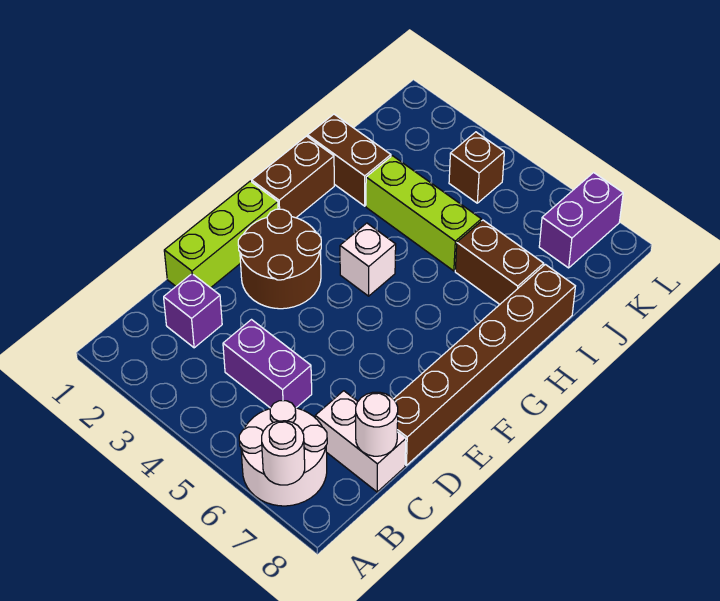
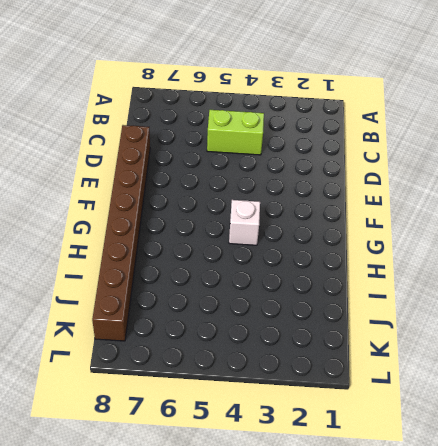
lime brick C4:C5 level 1 -> purple brick C4:C5 level 1
brown brick D8:K8 level 1 -> brown brick D8:I8 level 1
none -> white round brick A6:B7 level 1
none -> purple brick C2 level 1
none -> white brick C7:C8 level 1

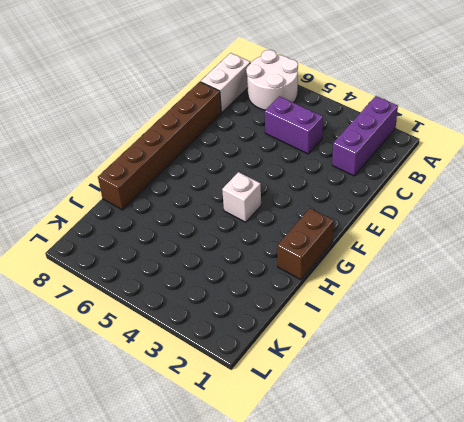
purple brick A2:C2 level 1 -> purple brick C2 level 1
white brick B8:C8 level 1 -> white brick C7:C8 level 1
none -> lime brick D1:F1 level 1
none -> brown round brick E2:F3 level 1
none -> brown brick I1:I2 level 1

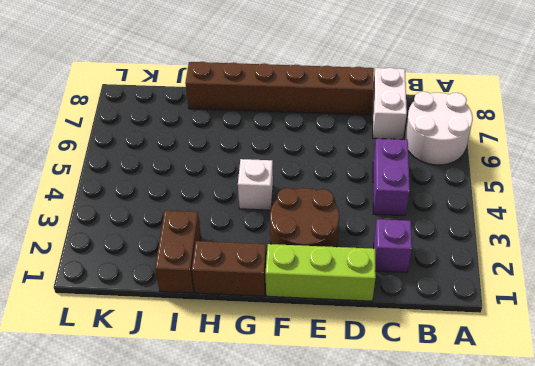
none -> lime brick I3:I5 level 1
none -> brown brick I6:I7 level 1
none -> brown brick K4 level 1

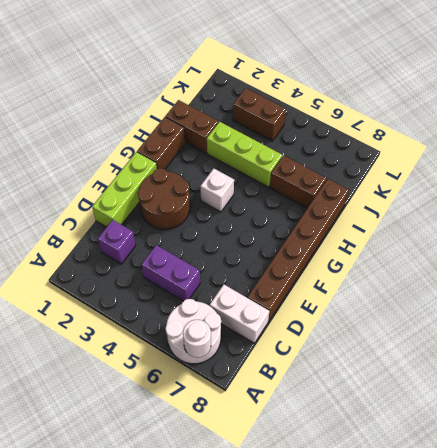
brown brick K3:K4 level 1 -> brown brick K4 level 1
none -> purple brick K7:L7 level 1
none -> white round brick C8 level 2

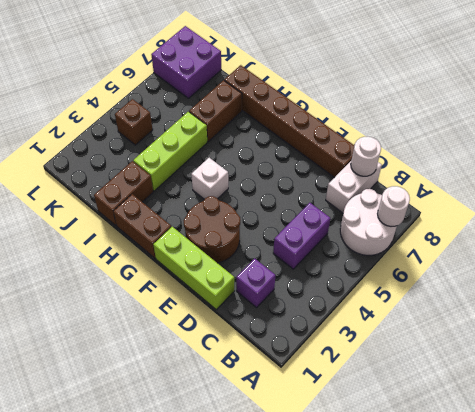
purple brick K7:L8 level 1 -> purple brick K7:L7 level 1

